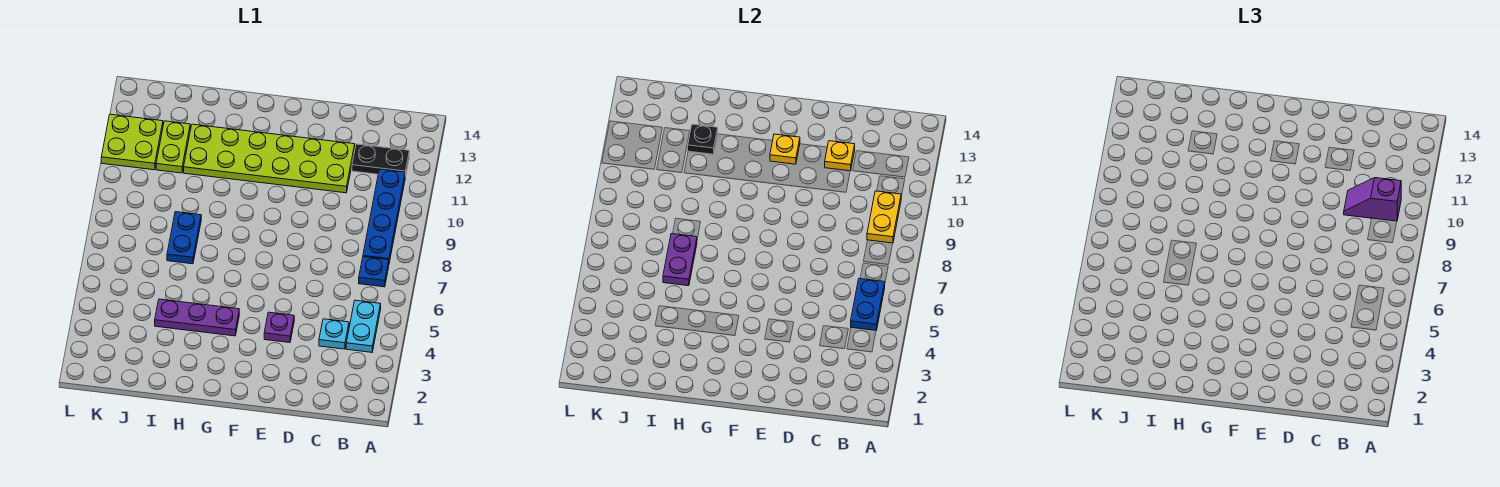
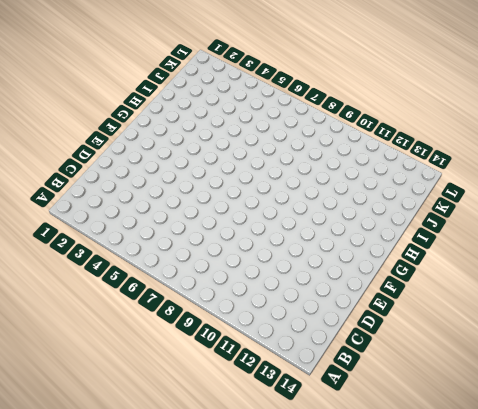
none -> cyan plate B4:B5 level 1
none -> blue plate B7 level 1
none -> blue plate B8:B11 level 1

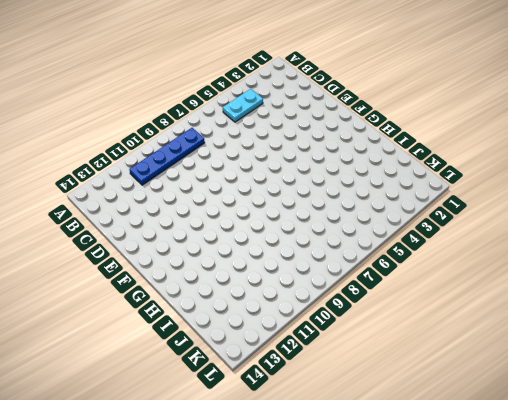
none -> blue plate B7 level 1
none -> black plate B12:C12 level 1
none -> cyan plate C4 level 1

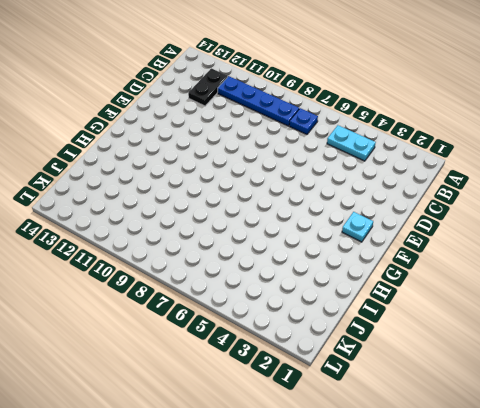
cyan plate F2 level 1 -> cyan plate C4 level 1
none -> lime plate D11:I12 level 1
none -> purple plate E4 level 1
none -> purple plate G4:I4 level 1

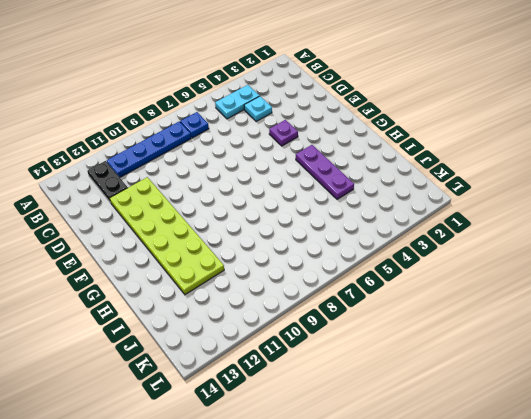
none -> blue plate I7:I8 level 1
none -> lime plate J11:J12 level 1
none -> lime plate K11:L12 level 1

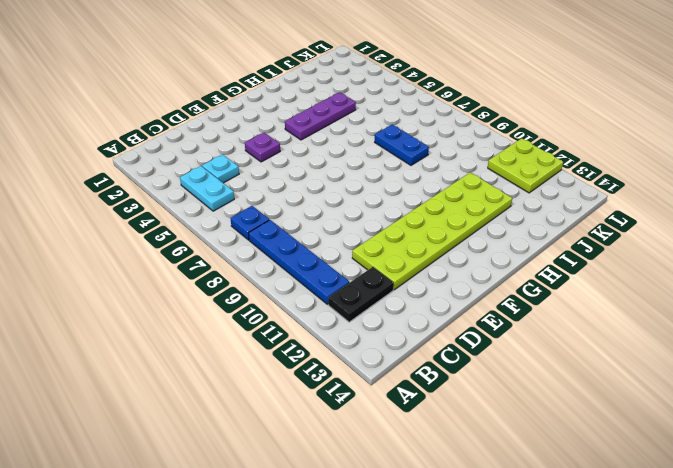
none -> lime plate J11:J12 level 1
none -> blue plate B5:B6 level 2
none -> yellow plate B9:B10 level 2

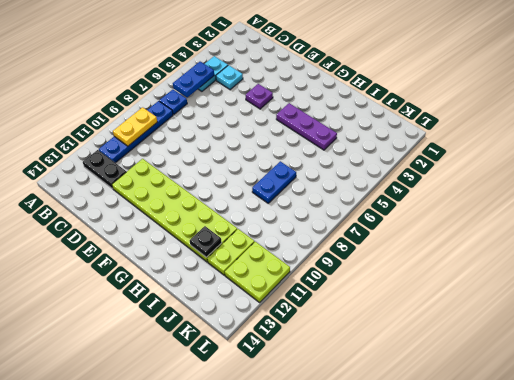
none -> yellow plate D12 level 2
none -> yellow plate F12 level 2
none -> purple plate I6:I7 level 2

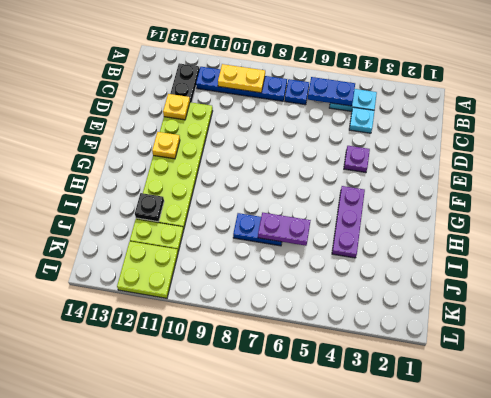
none -> purple slope B10:C10 level 3 top B

